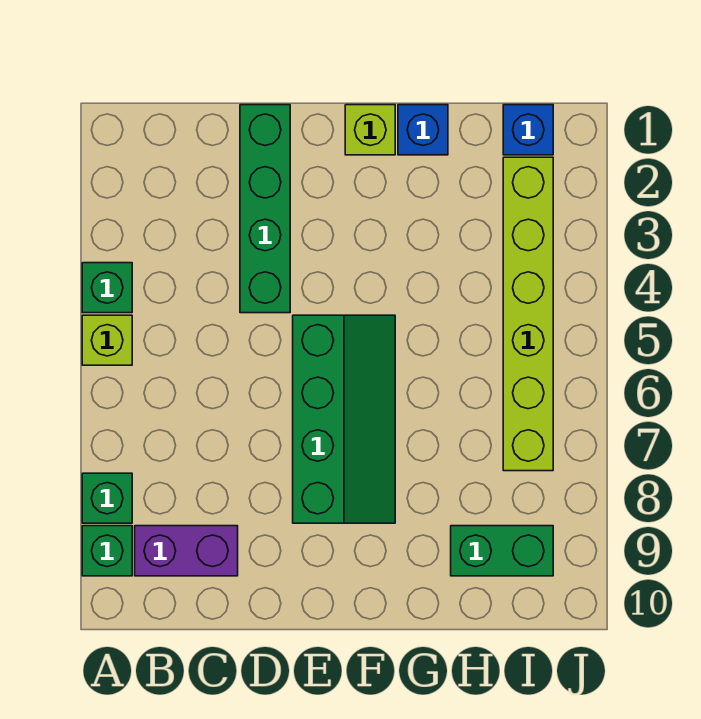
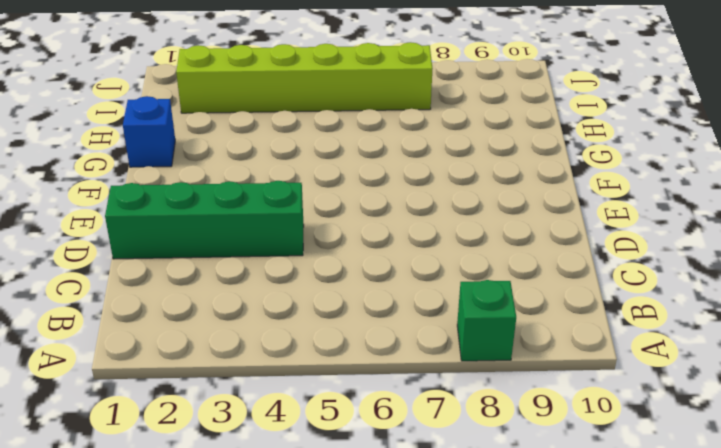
none -> green brick A4 level 1
none -> lime brick A5 level 1
none -> green brick A9 level 1

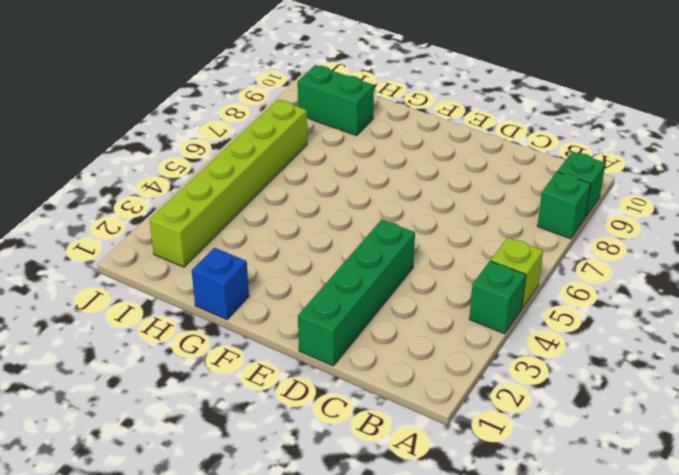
none -> purple brick B9:C9 level 1
none -> green slope E5:F8 level 1 top E
none -> lime brick F1 level 1

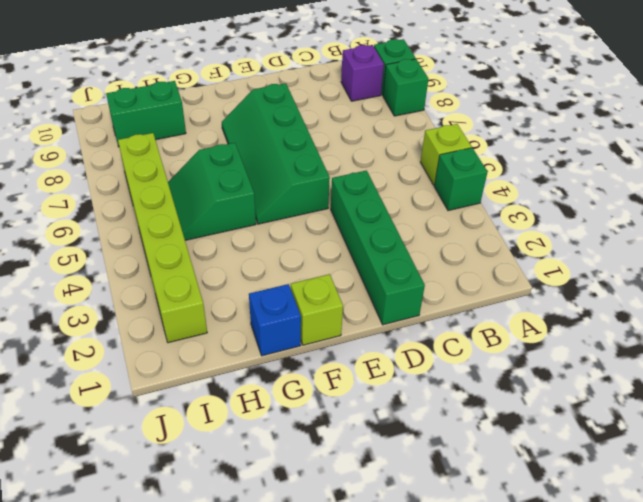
purple brick B9 level 1 -> purple brick B9:C9 level 1
green slope G5:H6 level 1 top G -> none
none -> blue brick I1 level 1

